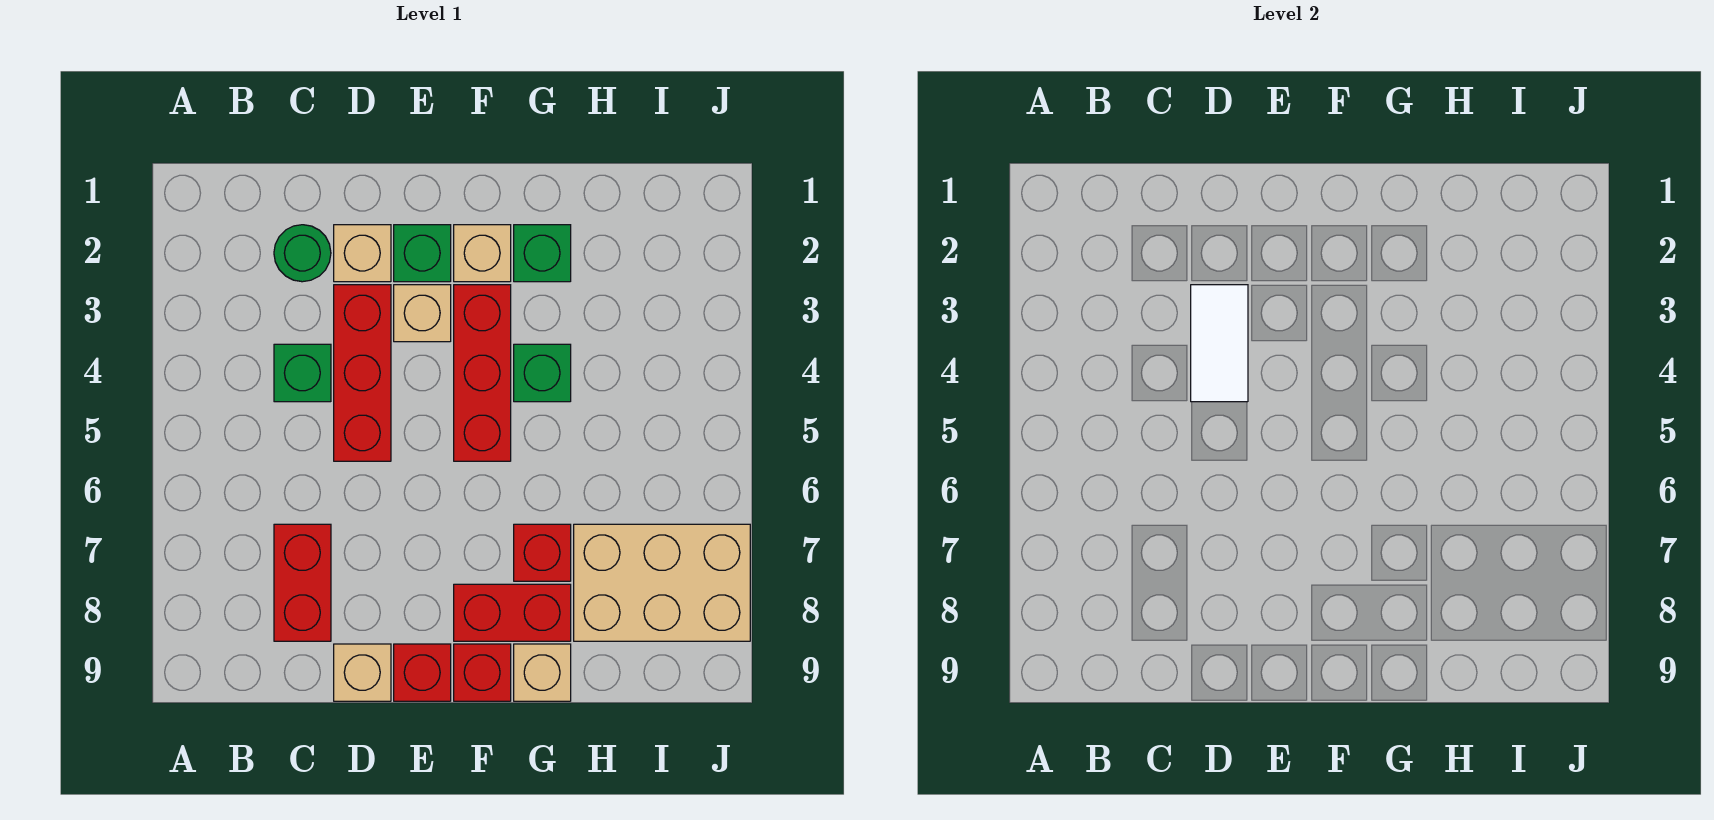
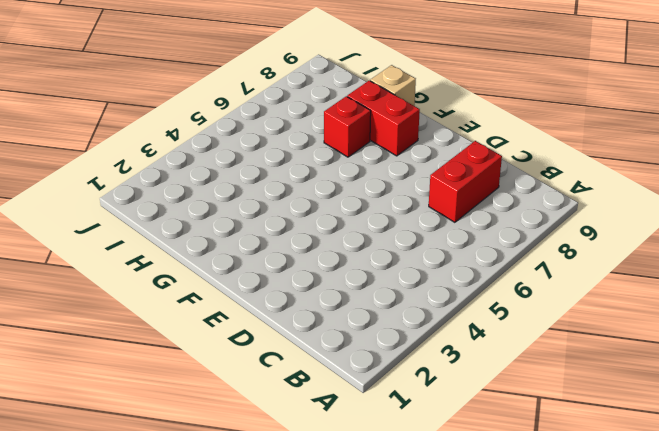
none -> green round brick C2 level 1
none -> green brick C4 level 1
none -> tan brick D2 level 1

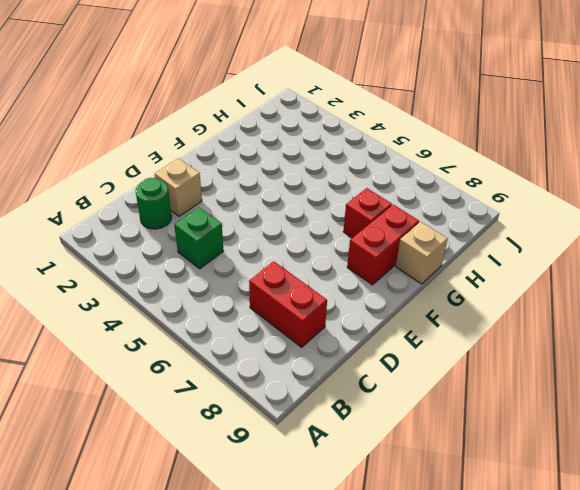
none -> red brick D3:D5 level 1
none -> tan brick D9 level 1
none -> green brick E2 level 1

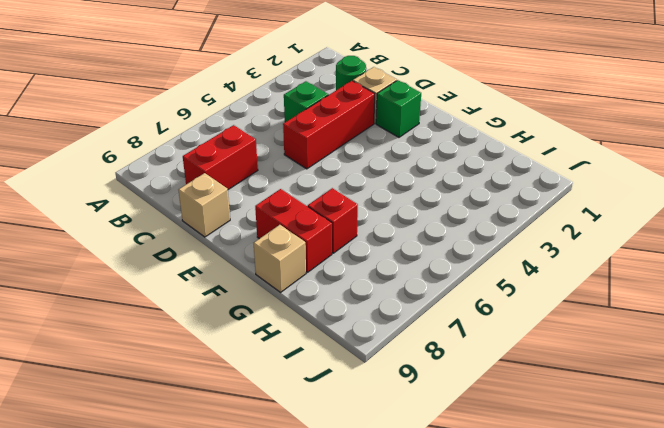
none -> tan brick E3 level 1
none -> red brick E9 level 1
none -> tan brick F2 level 1

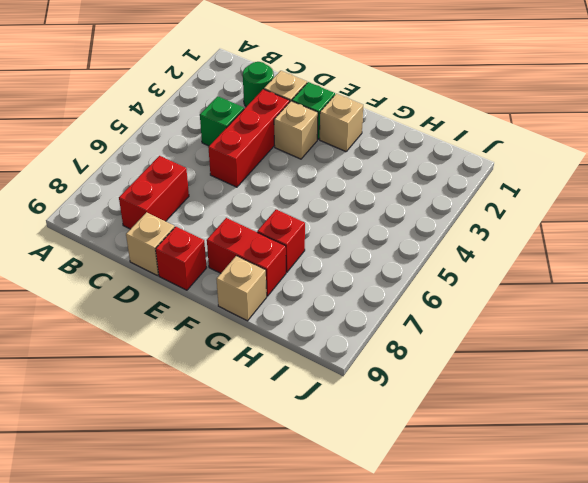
none -> red brick F3:F5 level 1
none -> red brick F9 level 1
none -> green brick G2 level 1

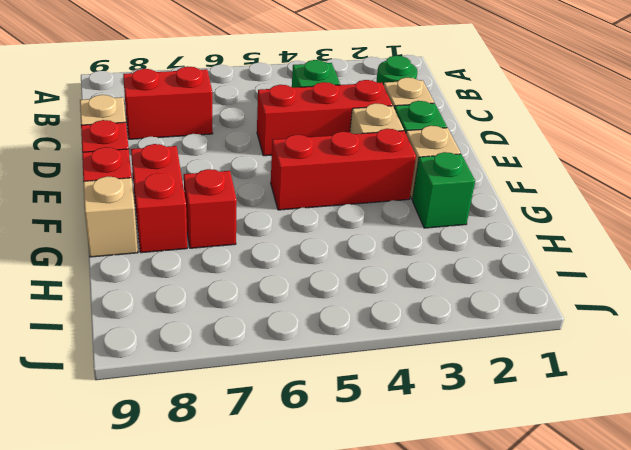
none -> green brick G4 level 1
none -> tan brick H7:J8 level 1
none -> white tile D3:D4 level 2

